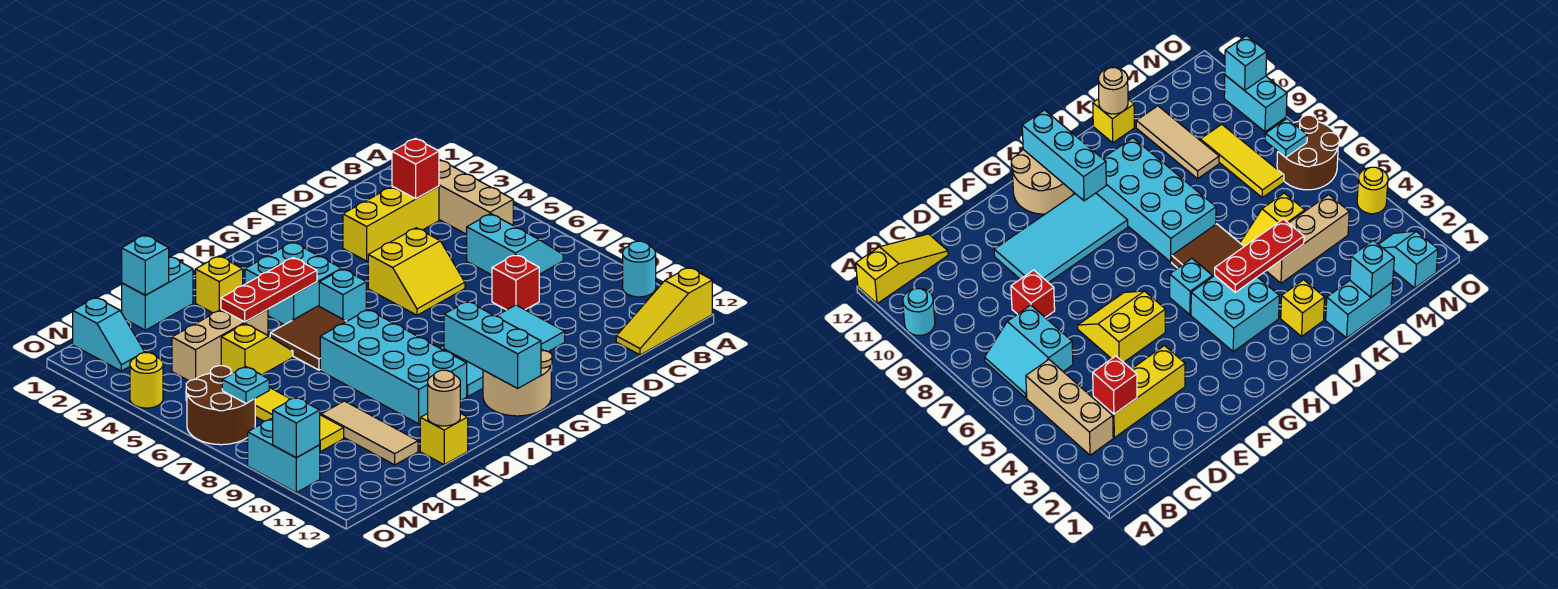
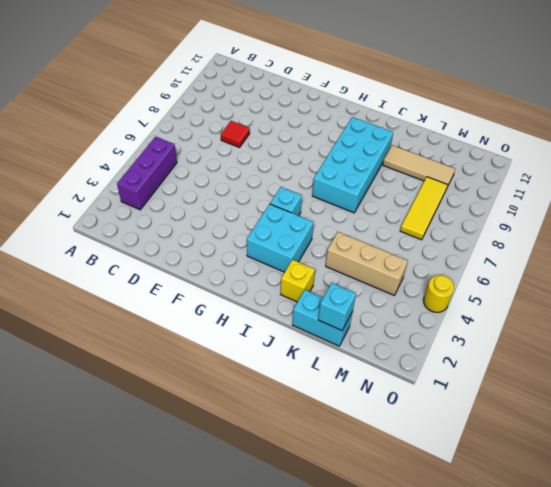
purple brick B3:B5 level 1 -> tan brick B3:B5 level 1
red tile D8 level 1 -> red brick D8 level 1
tan tile K10:M10 level 1 -> tan tile L9:L11 level 1
none -> cyan round brick A10 level 1
none -> yellow slope A12:C12 level 1 top A
none -> cyan slope B6:C7 level 1 top C
none -> yellow brick C3:E3 level 1

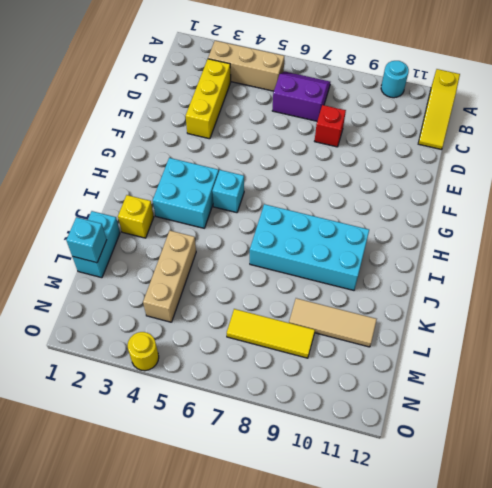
purple slope B6:C7 level 1 top C -> cyan slope B6:C7 level 1 top C
none -> yellow slope E5:F6 level 1 top 5
none -> cyan tile E9:H10 level 1
none -> tan round brick G11:H12 level 1
none -> brown tile I5:J6 level 1

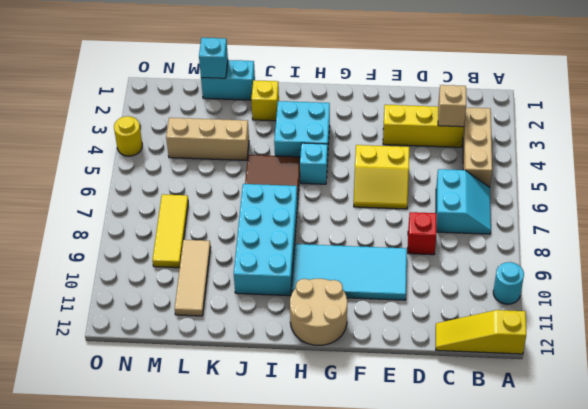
tan brick C3 level 2 -> red brick C3 level 2
none -> yellow slope K5:L5 level 1 top L
none -> yellow brick K12 level 1
none -> cyan slope N1:N2 level 1 top 1
none -> brown round brick N6:O7 level 1

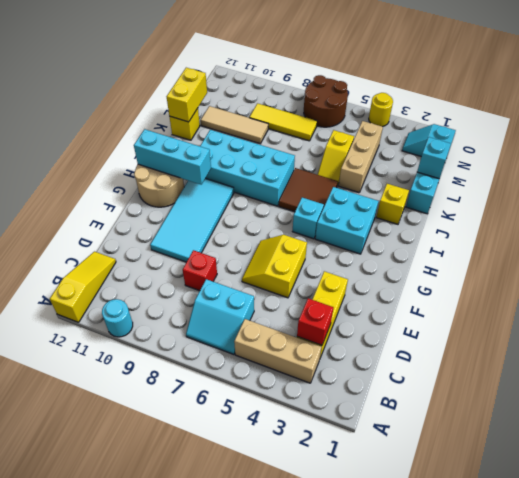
yellow brick K12:L12 level 2 -> tan round brick K12 level 2
none -> cyan brick O9:O10 level 1
none -> red plate I4:K4 level 2
none -> cyan plate N7 level 2
none -> cyan brick O10 level 2

